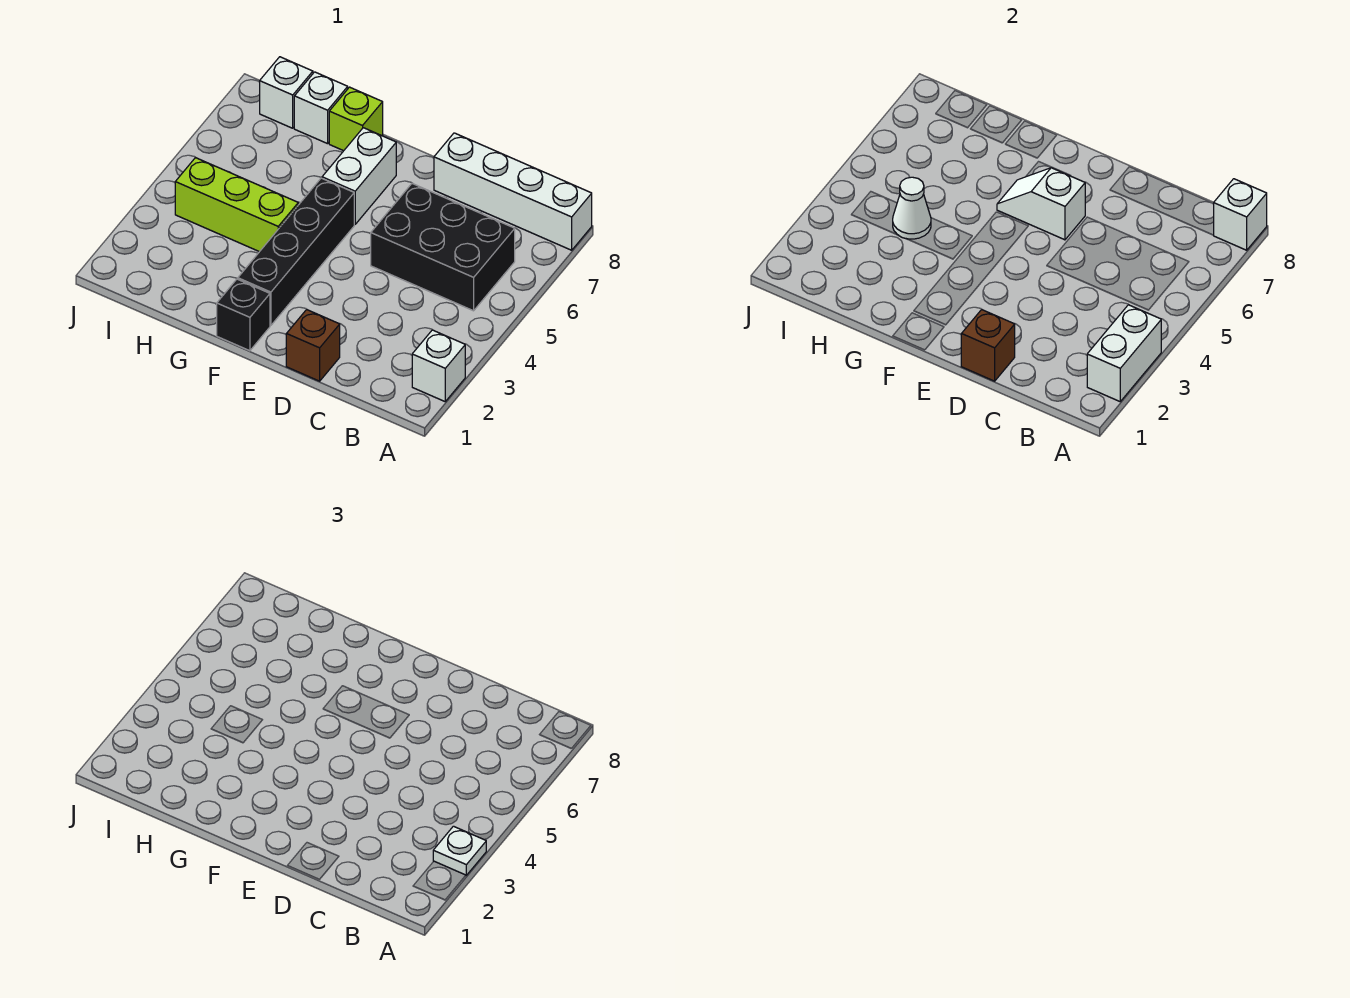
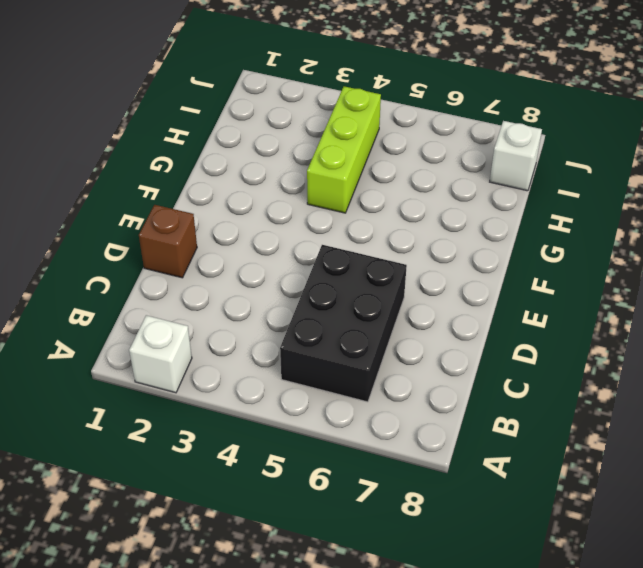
none -> white brick A8:D8 level 1
none -> black brick F1 level 1
none -> black brick F2:F5 level 1

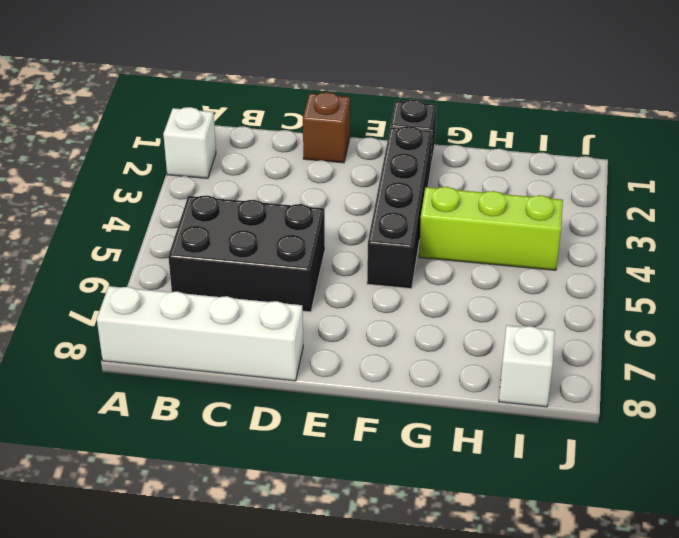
none -> white brick F6:F7 level 1
none -> lime brick G8 level 1
none -> white brick H8 level 1

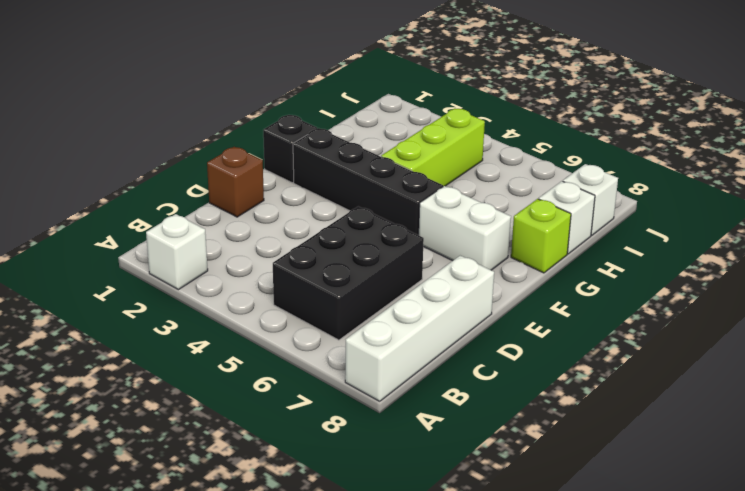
none -> white brick A2:A3 level 2
none -> white brick A8 level 2
none -> brown brick D1 level 2

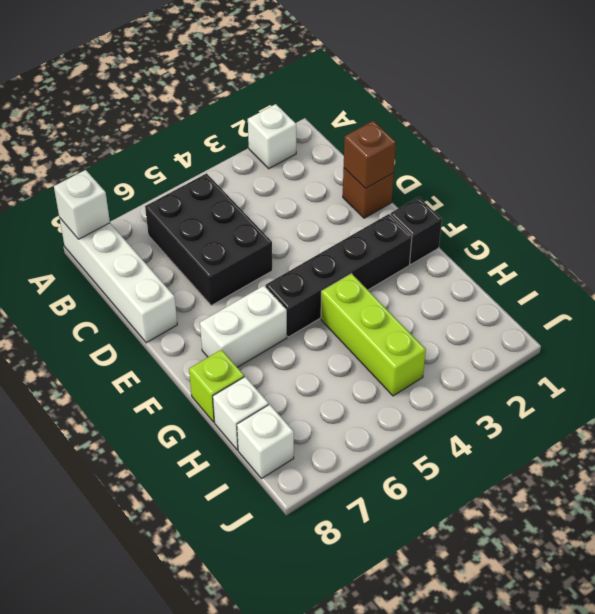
none -> white brick A2:A3 level 2
none -> white slope E6:F6 level 2 top E
none -> white cone H4 level 2

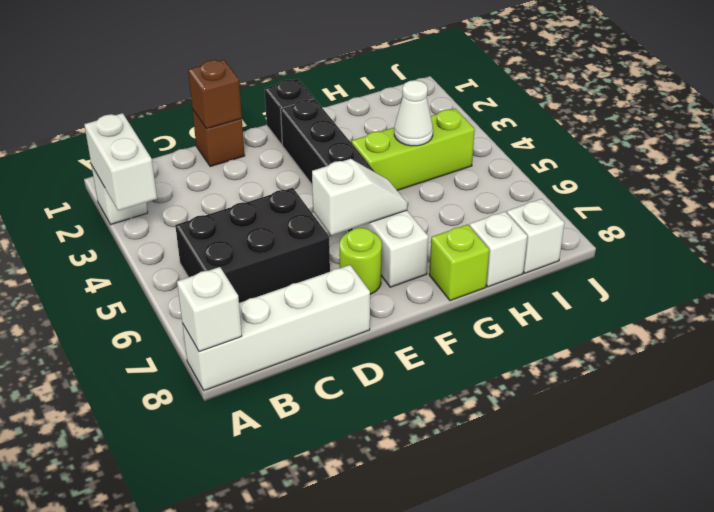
lime round brick E7 level 1 -> none
none -> white plate A3 level 3

